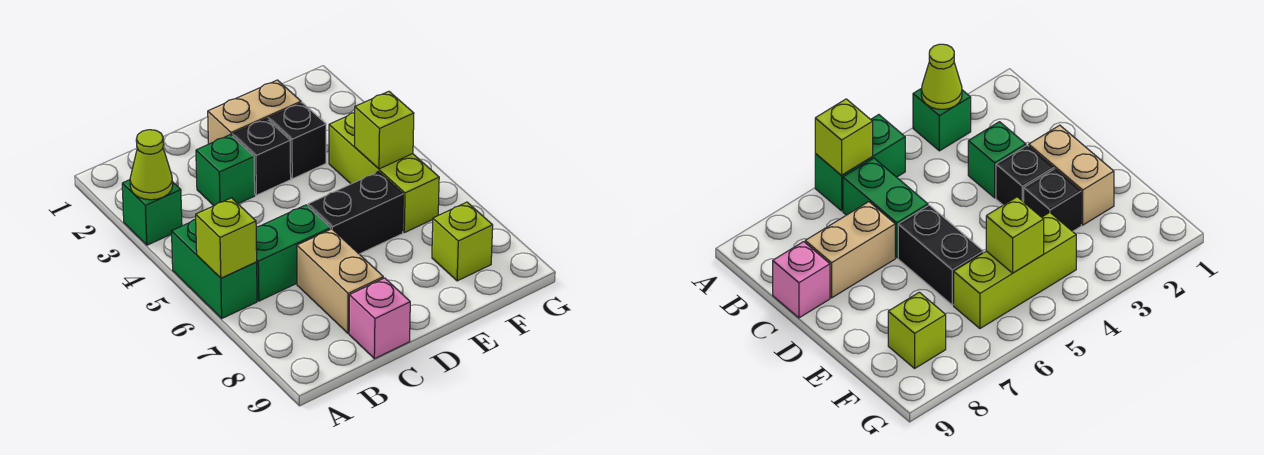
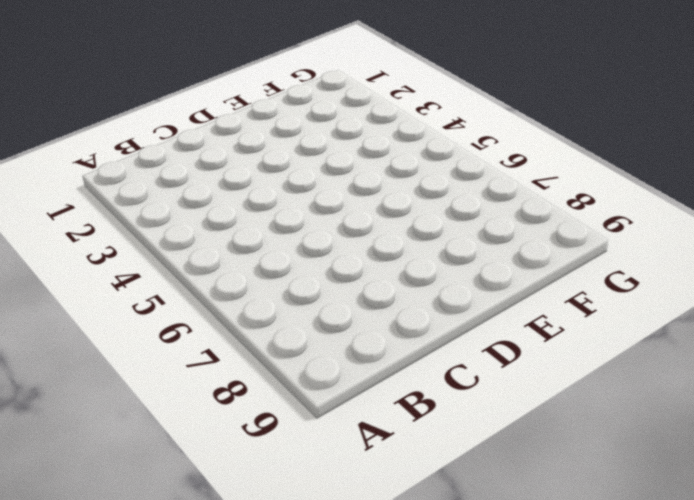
none -> green brick A3 level 1
none -> green brick A5:A6 level 1
none -> green brick B6:C6 level 1

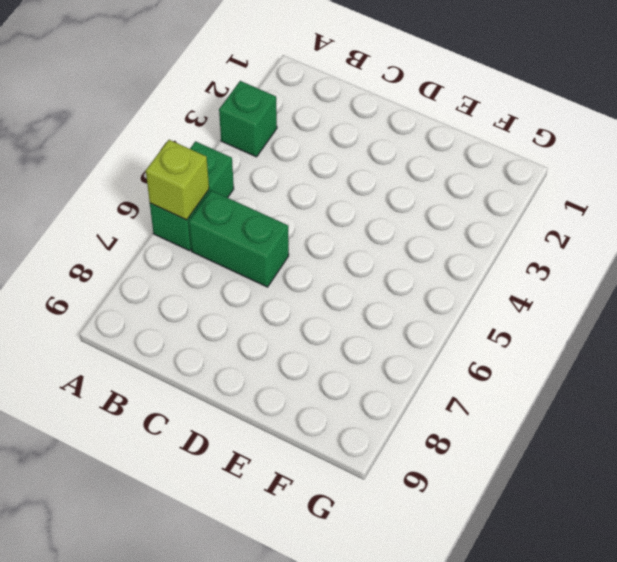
none -> green brick C3 level 1
none -> tan brick C7:C8 level 1
none -> pink brick C9 level 1

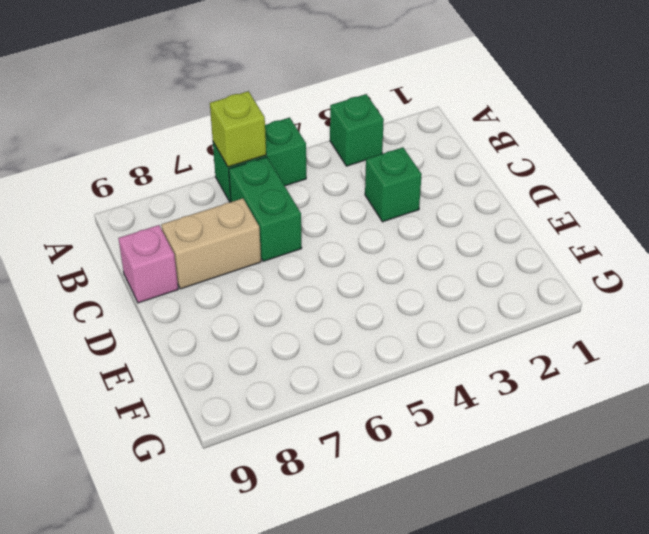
none -> tan brick D2:E2 level 1
none -> black brick D3 level 1
none -> black brick D6:E6 level 1

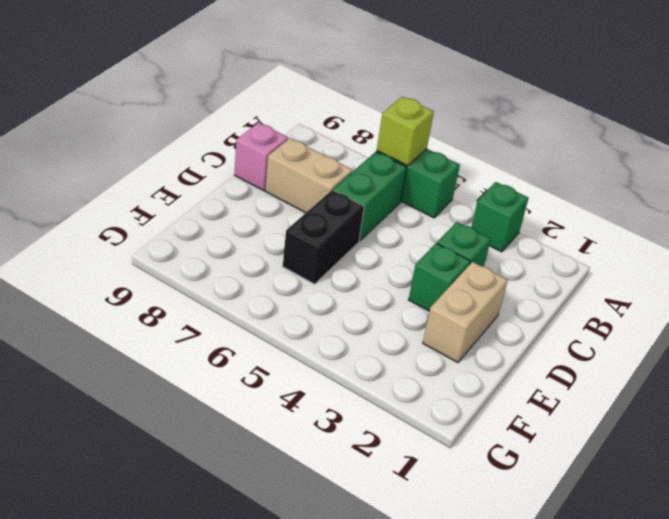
green brick D3 level 1 -> black brick D3 level 1
none -> black brick E3 level 1
none -> lime brick F4:F6 level 1
none -> lime brick F8 level 1

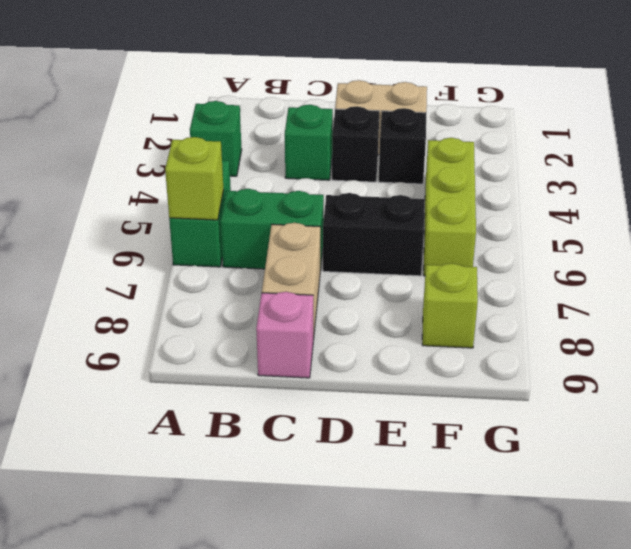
none -> lime cone A3 level 2
none -> lime brick F5 level 2

